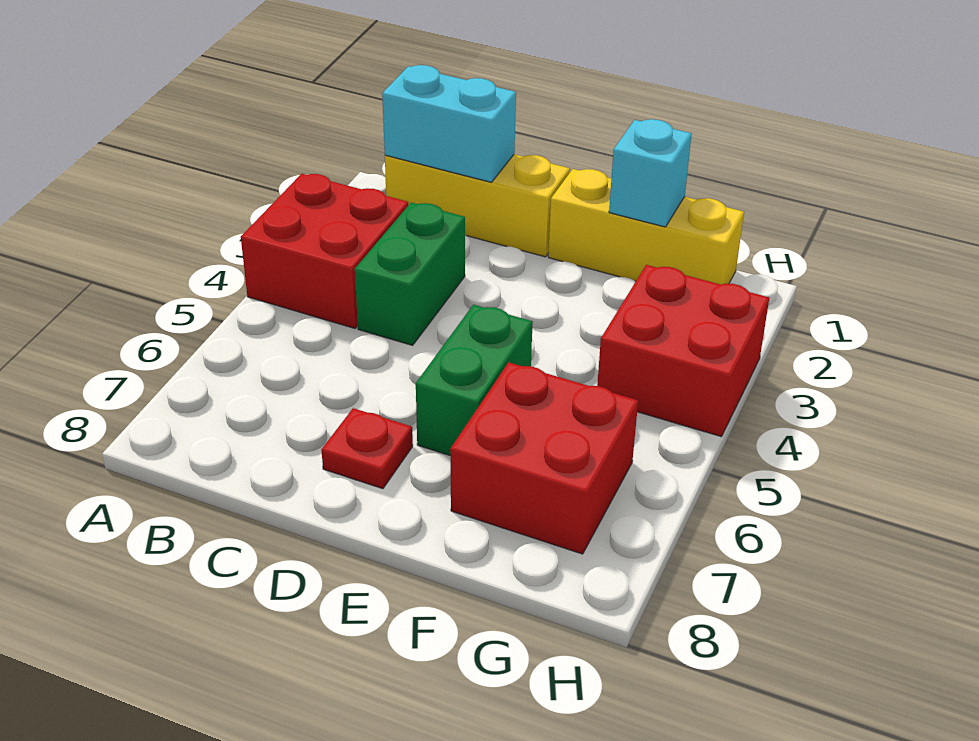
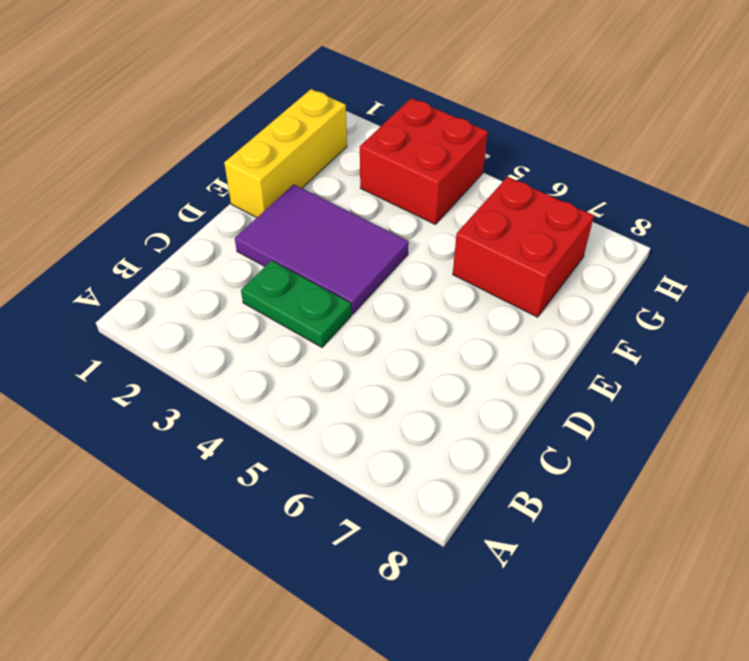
green plate C3:C4 level 1 -> green brick C3:C4 level 1
purple tile D2:E4 level 1 -> none
none -> red brick A3:B4 level 1
none -> yellow brick B1:D1 level 1

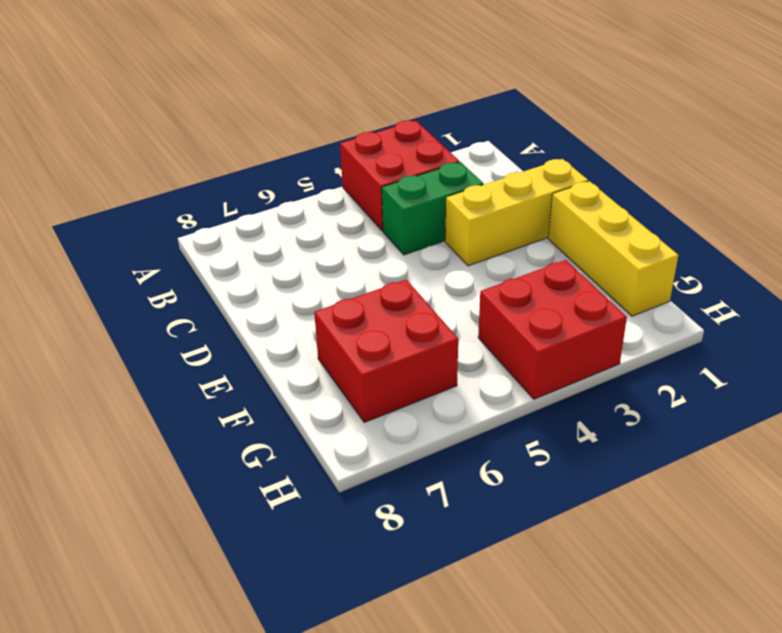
yellow brick D1:D3 level 1 -> yellow brick B1:D1 level 1
none -> red plate D7 level 1
none -> green brick E5:E6 level 1

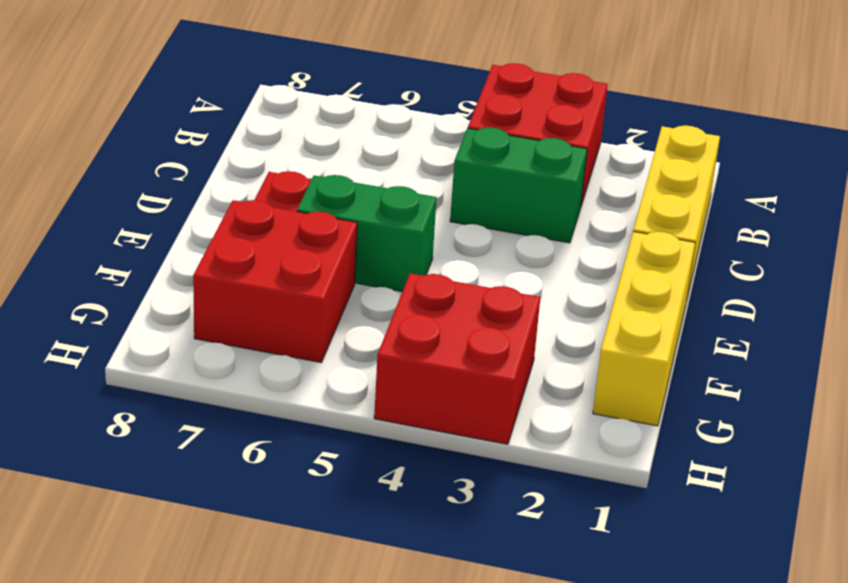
none -> cyan brick B1:C1 level 2
none -> cyan brick F1 level 2

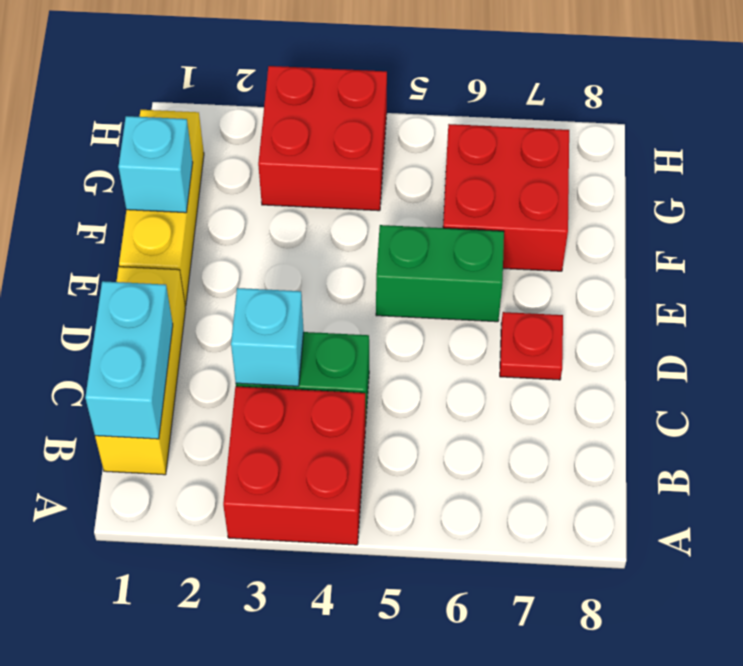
cyan brick C3 level 2 -> none

